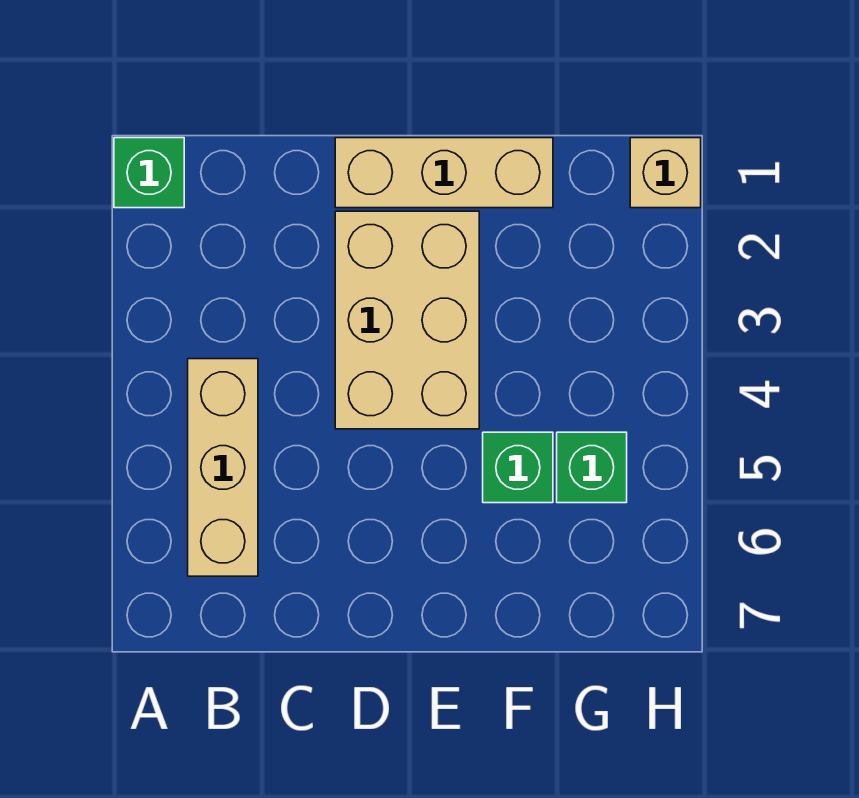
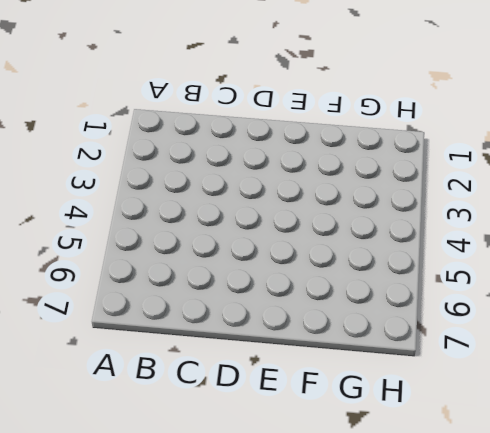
none -> green brick A1 level 1
none -> tan brick B4:B6 level 1

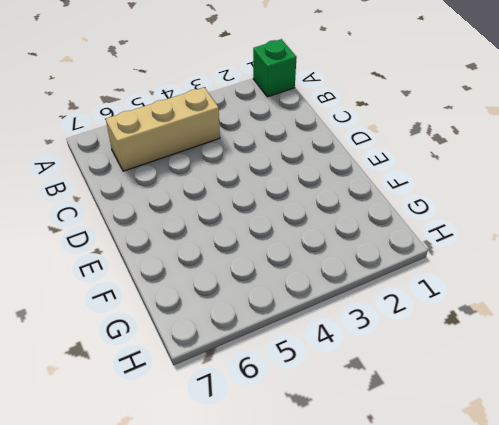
none -> tan brick D1:F1 level 1
none -> tan brick D2:E4 level 1

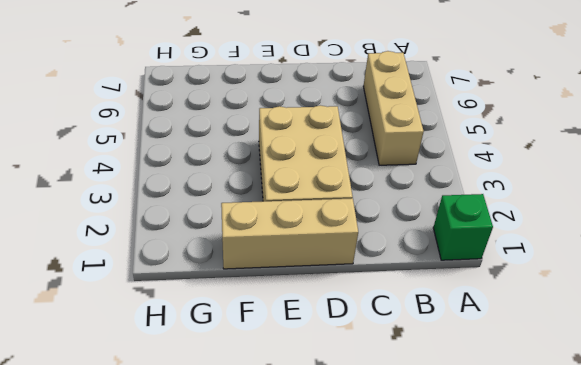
none -> green brick F5 level 1
none -> green brick G5 level 1

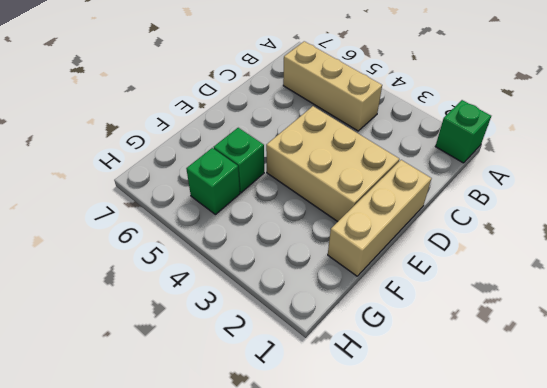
none -> tan brick H1 level 1

